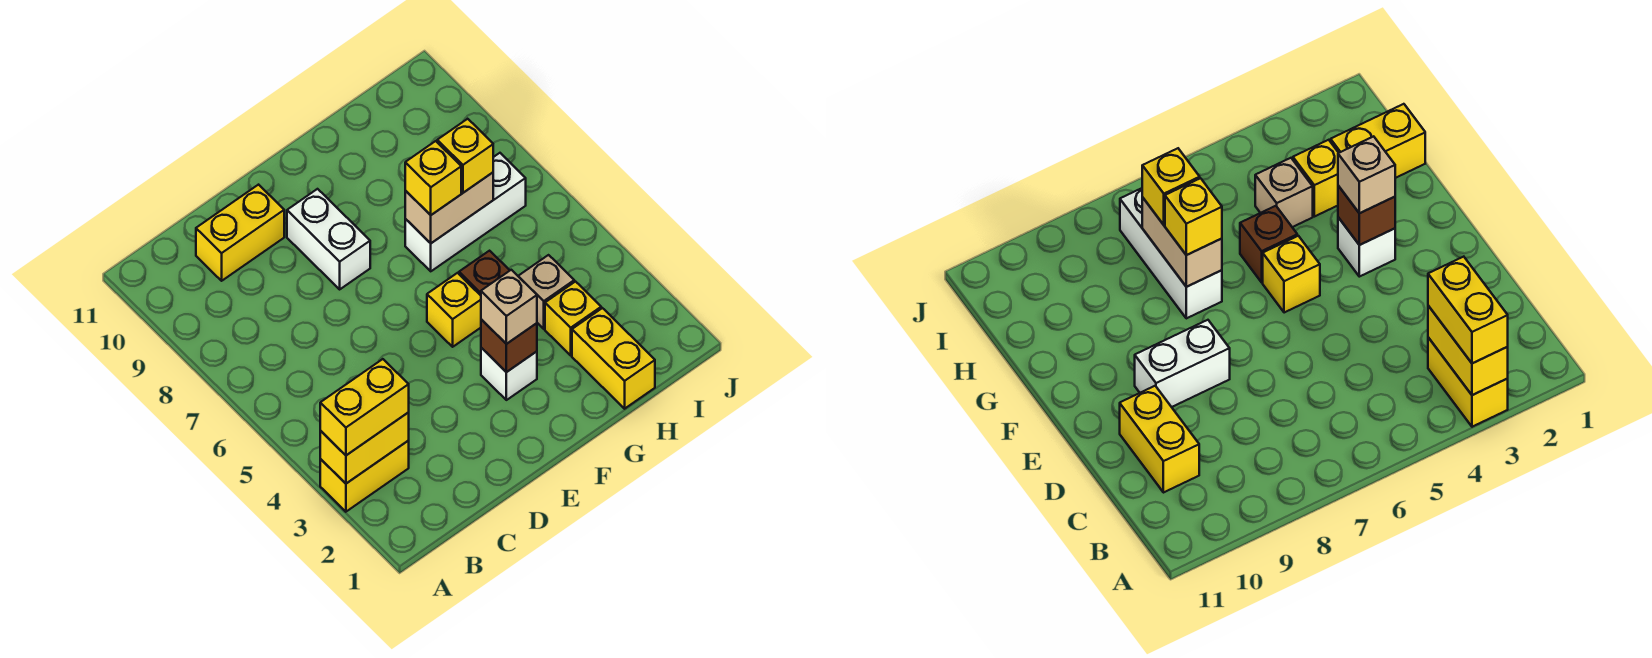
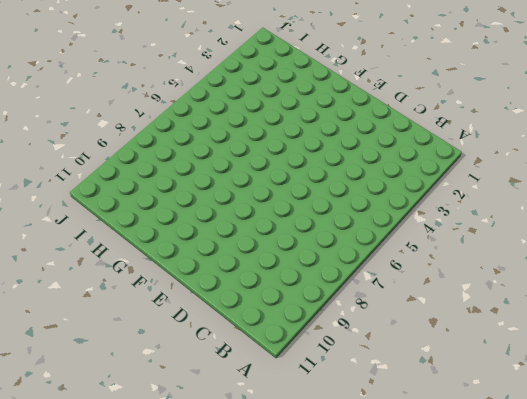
none -> yellow brick A3:B3 level 1
none -> yellow brick C10:D10 level 1
none -> white brick E8:E9 level 1

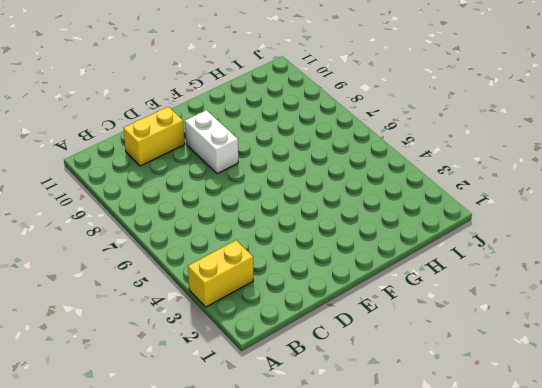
none -> white brick F3 level 1
none -> yellow brick F5 level 1
none -> brown brick G5 level 1

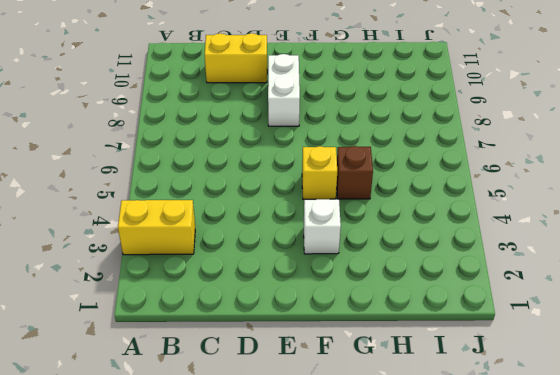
none -> white brick G7:I7 level 1
none -> yellow brick H1:H2 level 1
none -> yellow brick H3 level 1

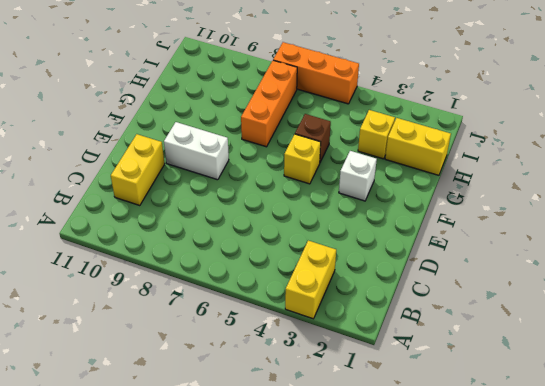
orange brick G7:I7 level 1 -> white brick G7:I7 level 1
orange brick J5:J7 level 1 -> none
none -> tan brick H4 level 1
none -> yellow brick A3:B3 level 2
none -> brown brick F3 level 2

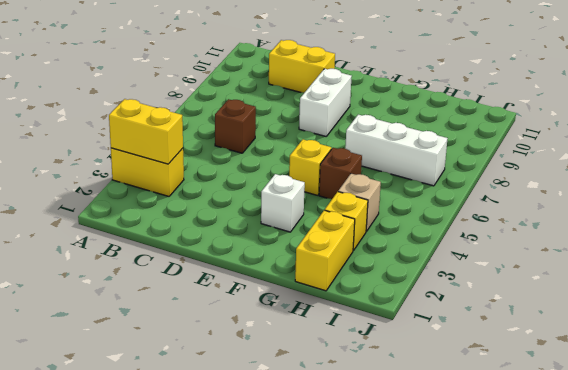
brown brick C6 level 1 -> brown brick F3 level 2
none -> tan brick G7:H7 level 2
none -> yellow brick A3:B3 level 3
none -> tan brick F3 level 3

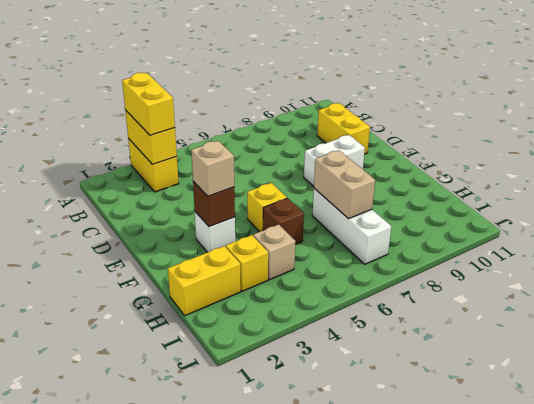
none -> yellow brick G7 level 3
none -> yellow brick H7 level 3

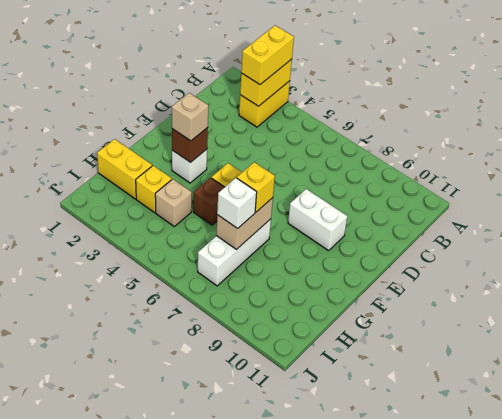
white brick H7 level 3 -> yellow brick H7 level 3
none -> yellow brick C10:D10 level 1

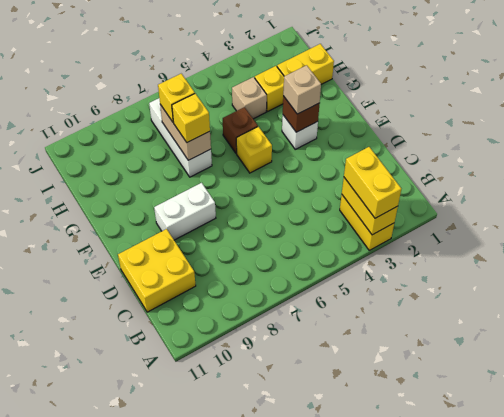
yellow brick C10:D11 level 1 -> yellow brick C10:D10 level 1

